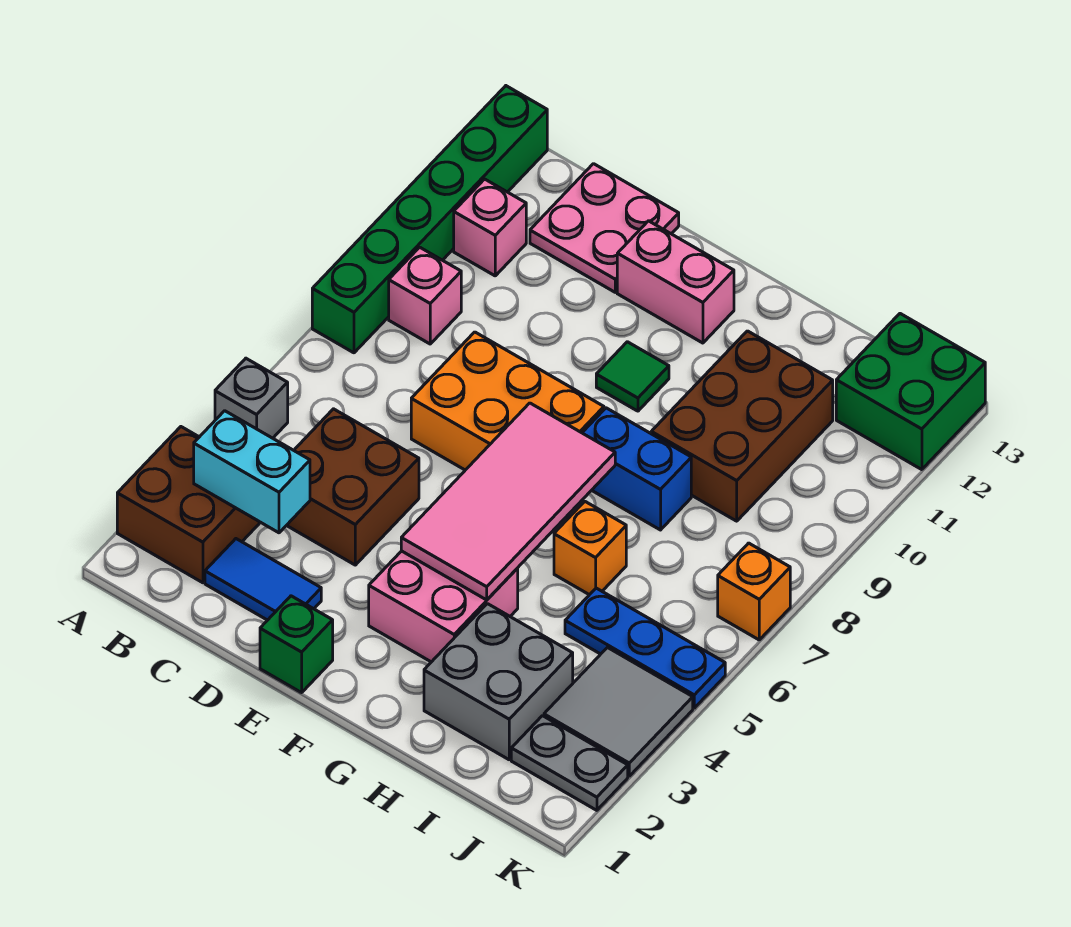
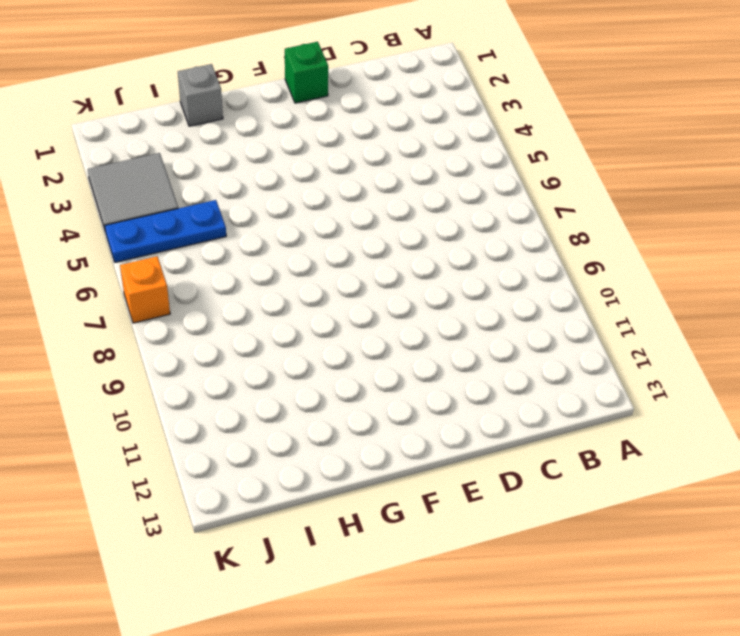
grey brick H1 level 1 -> grey brick A5 level 1
none -> brown brick A2:B3 level 1
none -> green brick A8:A13 level 1
none -> pink brick B9 level 1

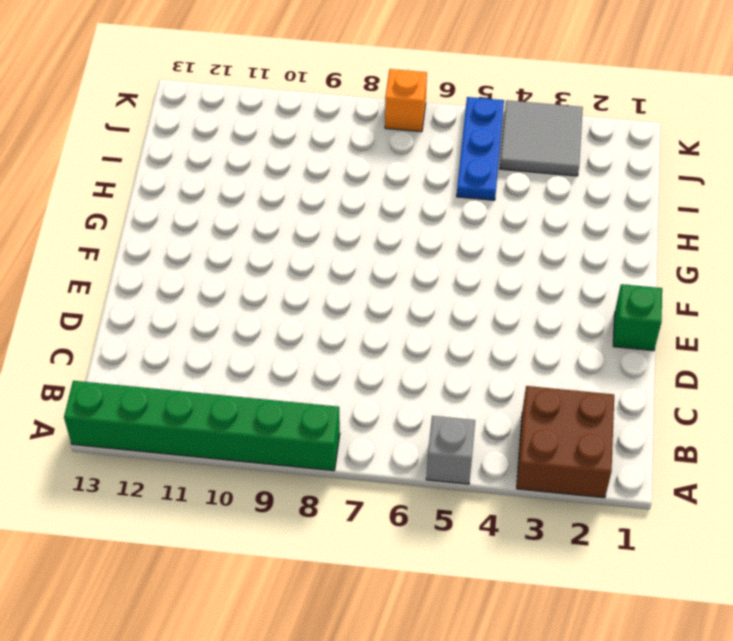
none -> pink brick B9 level 1
none -> pink brick B11 level 1
none -> blue tile C2:D2 level 1

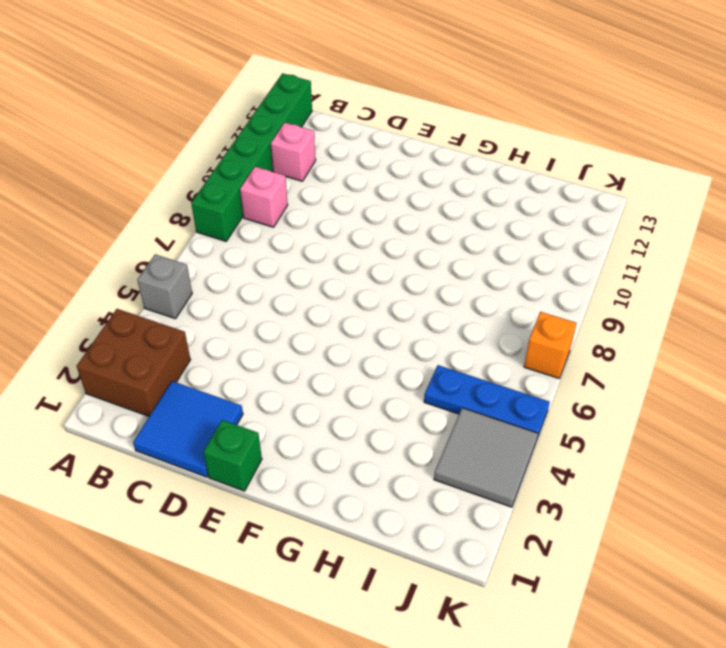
blue tile C1:D2 level 1 -> blue tile C2:D2 level 1
none -> brown brick C4:D5 level 1
none -> pink plate C12:D13 level 1
none -> orange brick D7:F8 level 1

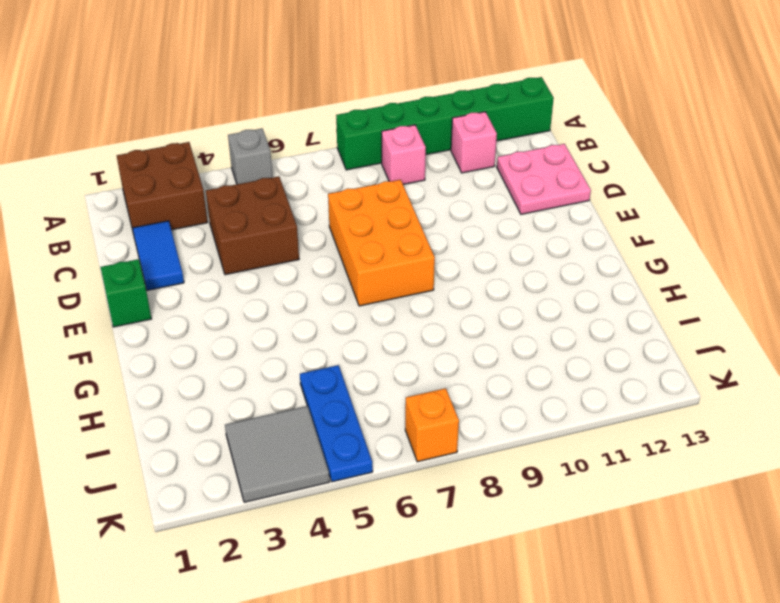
none -> pink brick E12:F12 level 1
none -> pink brick F3:G4 level 1
none -> green tile F10 level 1

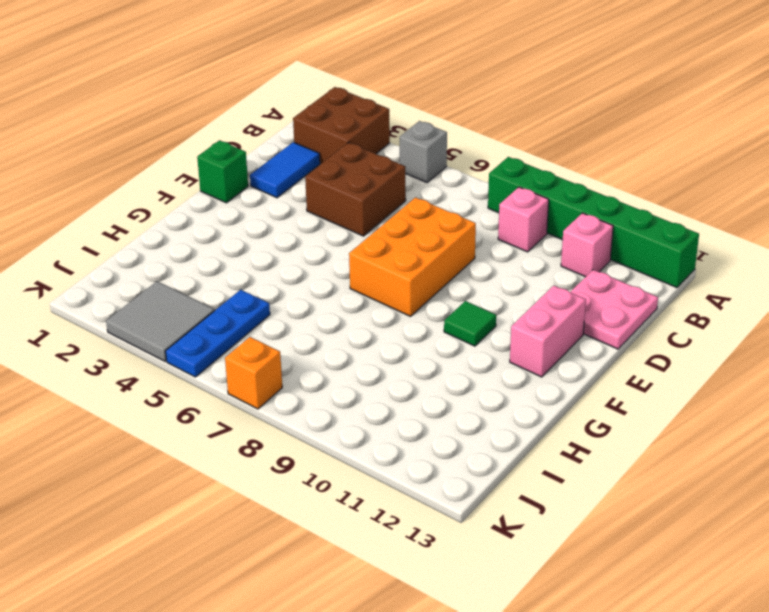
none -> pink brick F3:G4 level 1
none -> blue brick G8:H8 level 1
none -> grey brick H2:I3 level 1

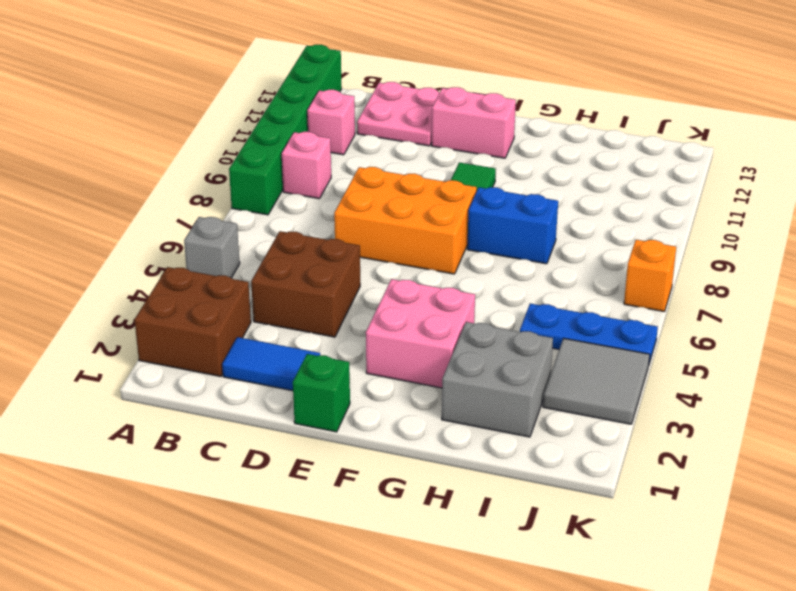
none -> orange brick H6 level 1
none -> brown brick H9:I11 level 1
none -> grey plate J2:K2 level 1

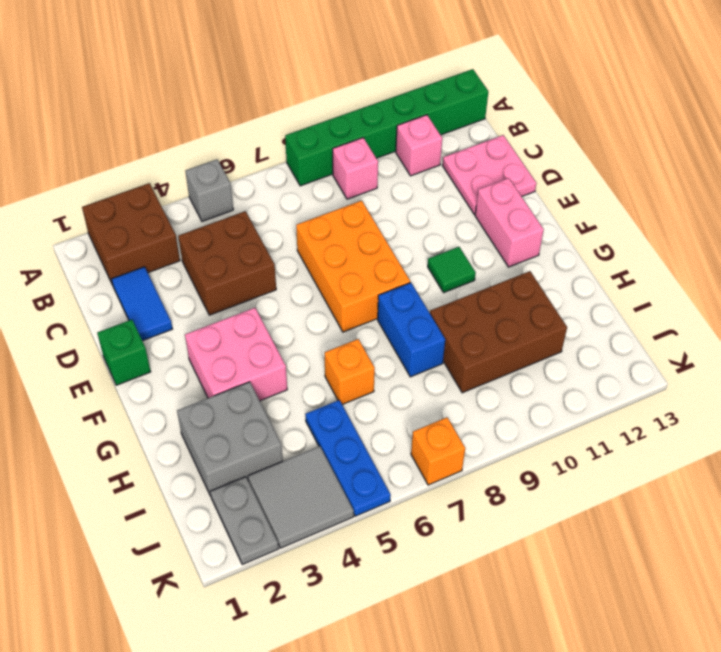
none -> green brick J12:K13 level 1
none -> cyan brick B3:C3 level 2
none -> pink tile F4:G7 level 2

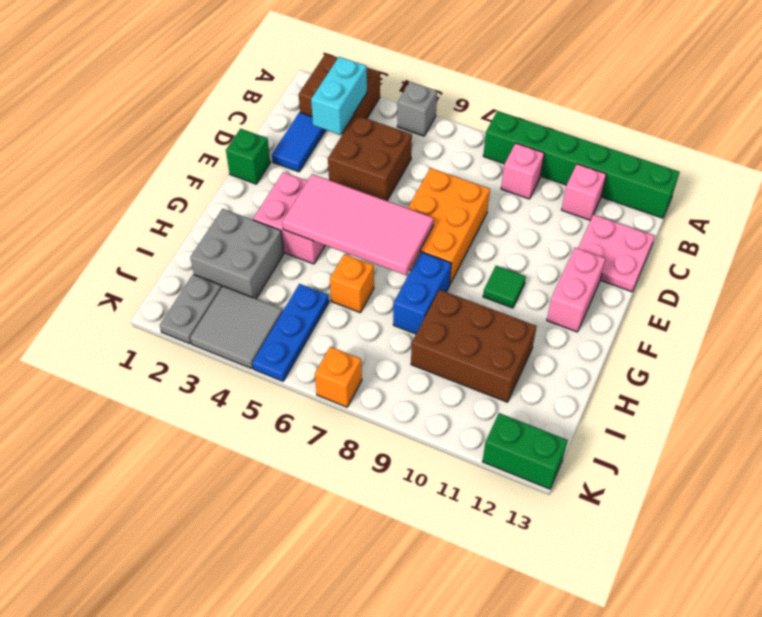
green brick K12:K13 level 1 -> green brick J12:K13 level 1

